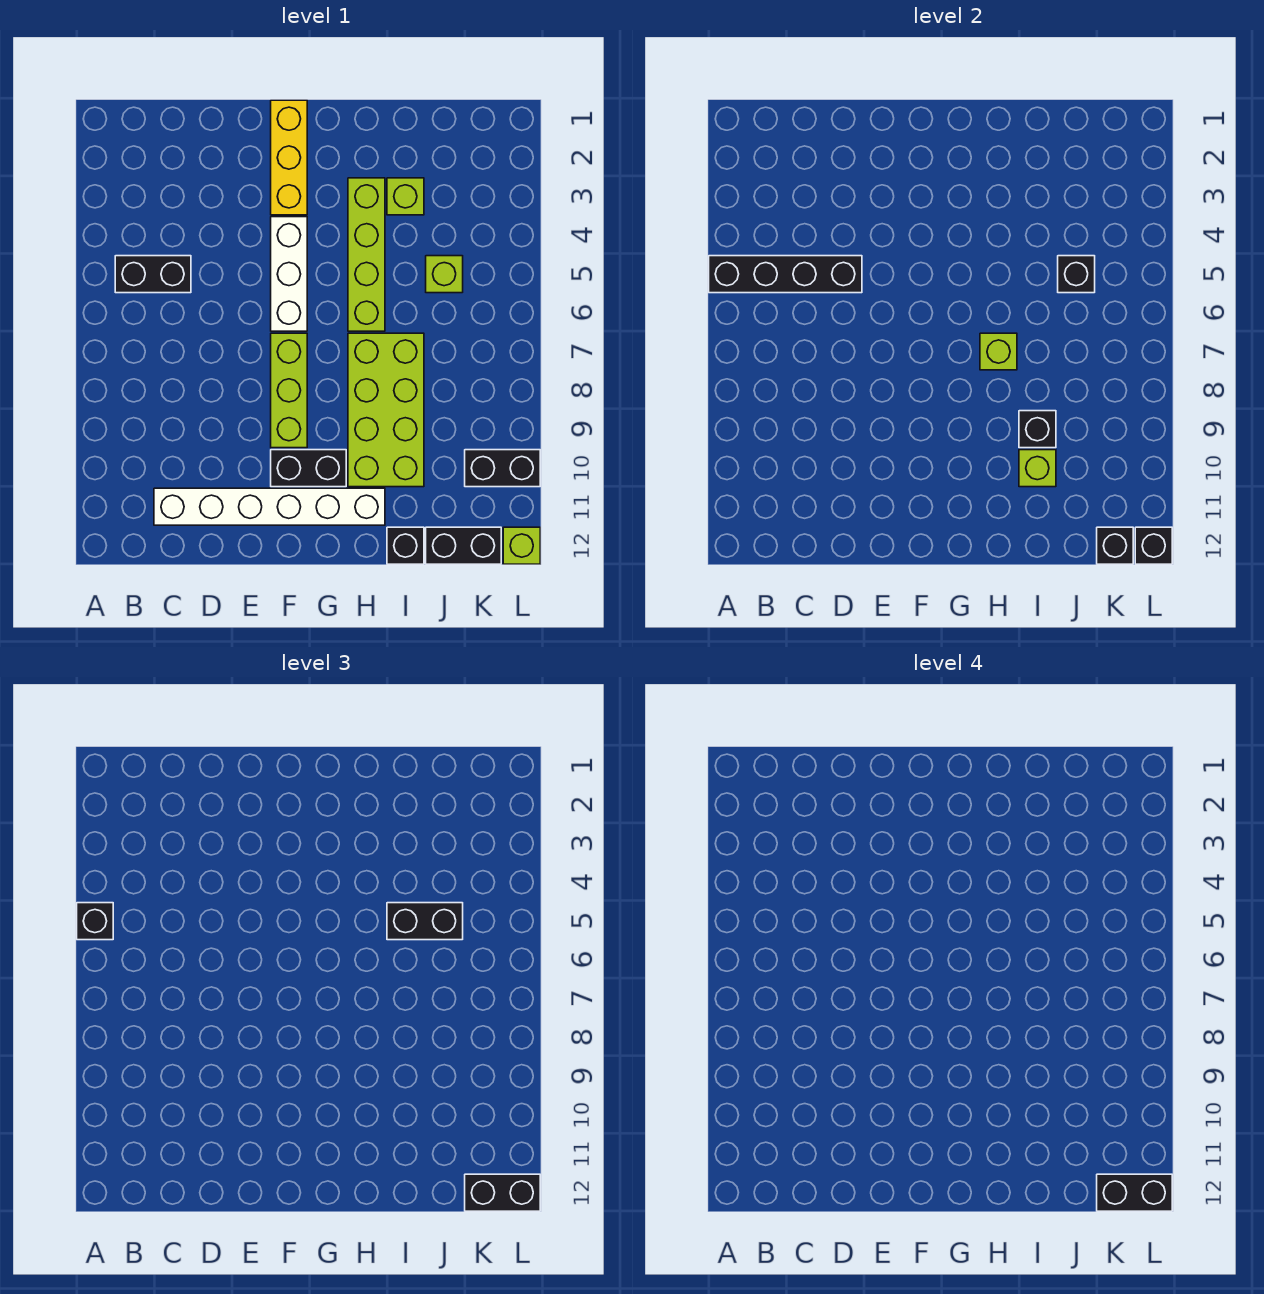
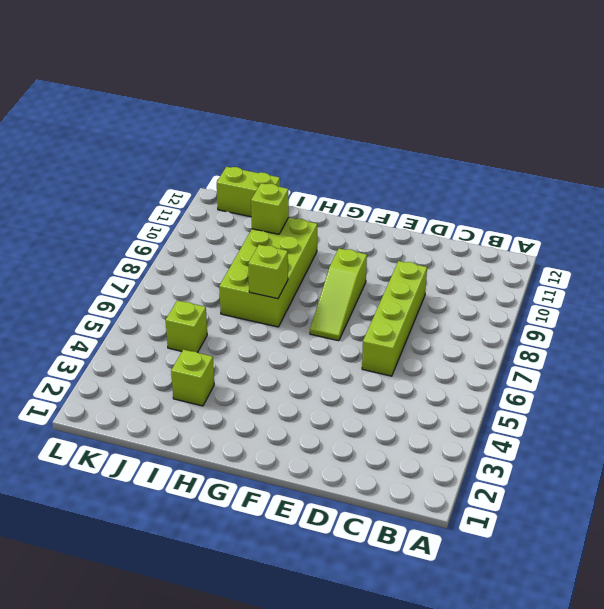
lime brick D6:D9 level 1 -> lime brick H3:H6 level 1
lime slope F7:F9 level 1 top 9 -> lime brick F7:F9 level 1
lime brick J12:K12 level 1 -> black brick J12:K12 level 1
none -> black brick B5:C5 level 1
none -> white brick C11:H11 level 1
none -> yellow brick F1:F3 level 1

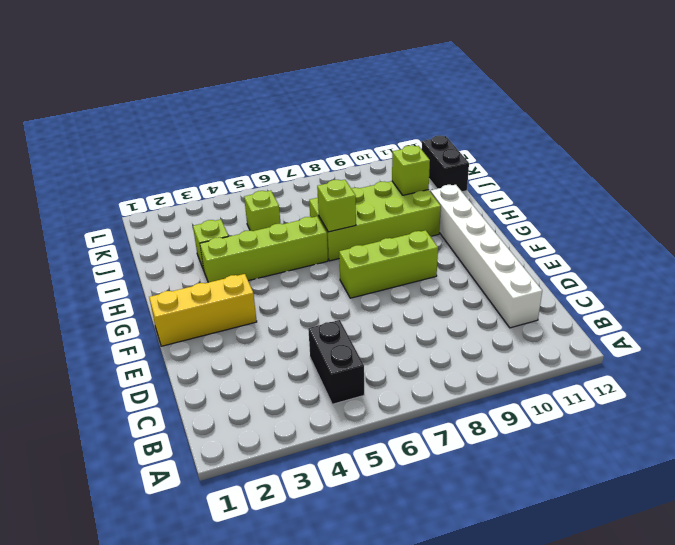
none -> white brick F4:F6 level 1
none -> black brick F10:G10 level 1
none -> black brick I12 level 1

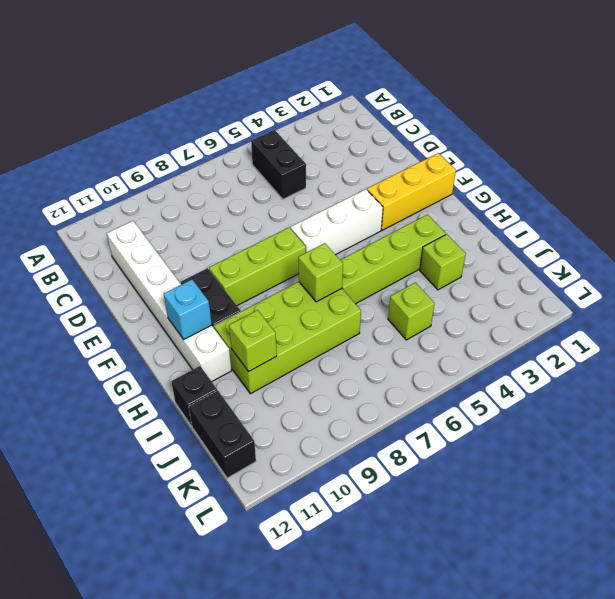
cyan brick G11 level 2 -> none
none -> black brick K10:L10 level 1
none -> lime brick L12 level 1
none -> black brick A5:D5 level 2

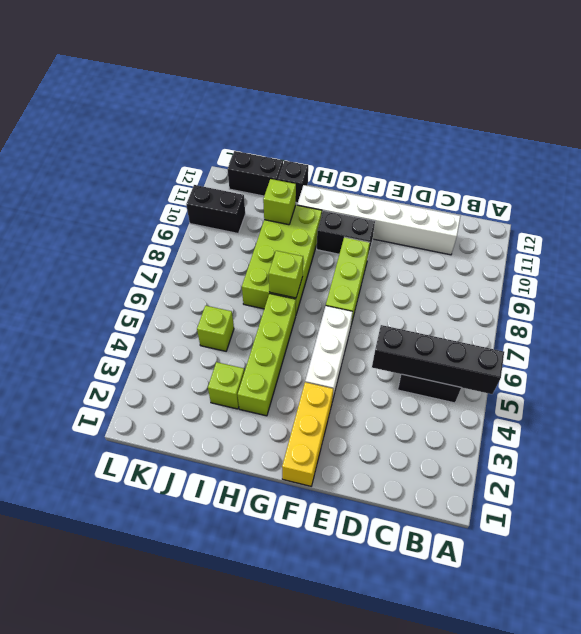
none -> lime brick L12 level 1
none -> black brick I9 level 2
none -> black brick J5 level 2

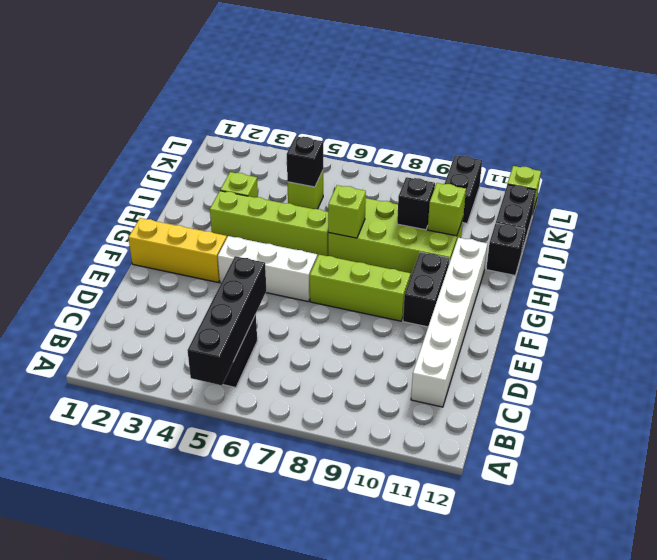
none -> black brick K12 level 2
none -> black brick L12 level 2
none -> black brick A5 level 3

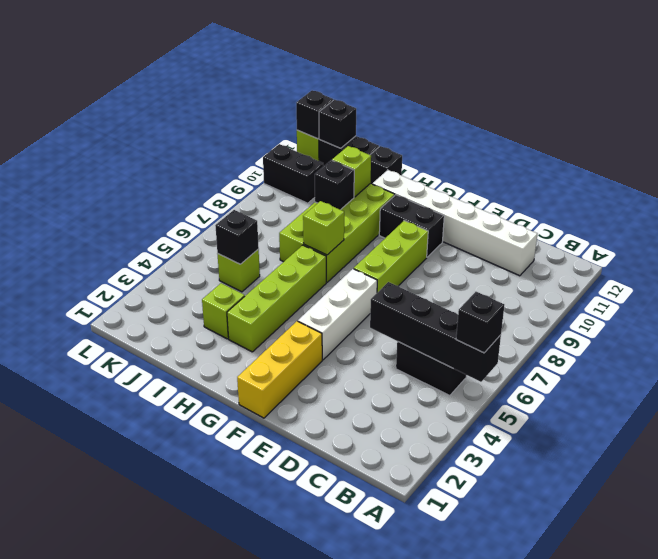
none -> black brick I5:J5 level 3
none -> black brick K12:L12 level 3
none -> black brick K12:L12 level 4

